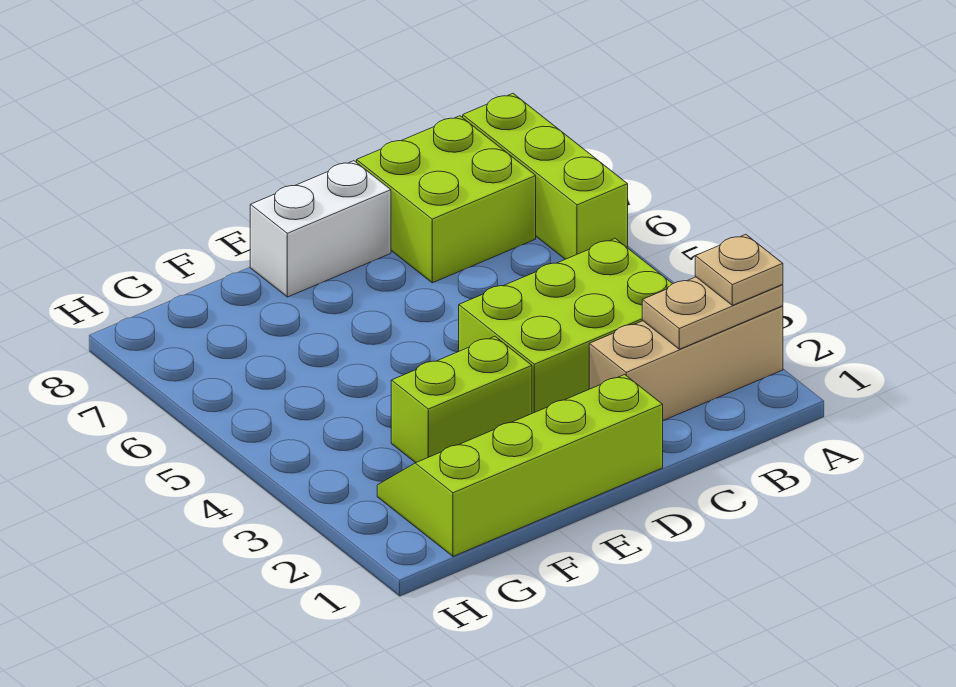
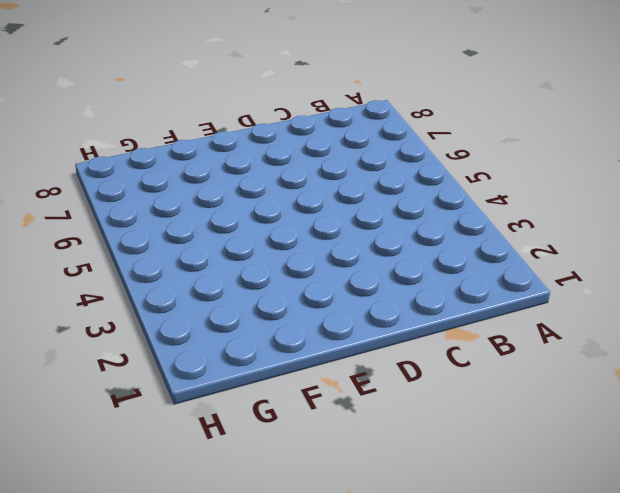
none -> tan brick A2:C2 level 1
none -> lime brick A6:A8 level 1

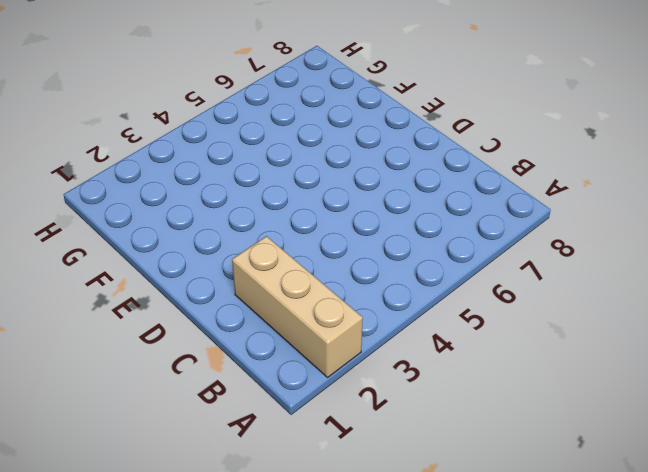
none -> lime brick A6:A8 level 1
none -> lime brick B3:D4 level 1

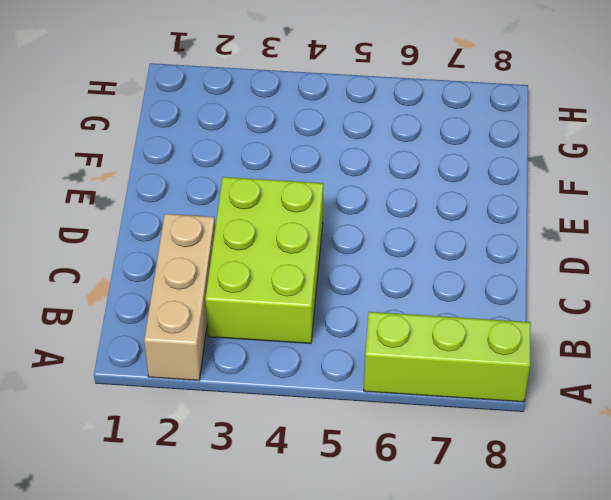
none -> lime brick B7:C8 level 1
none -> lime slope D1:G2 level 1 top 1

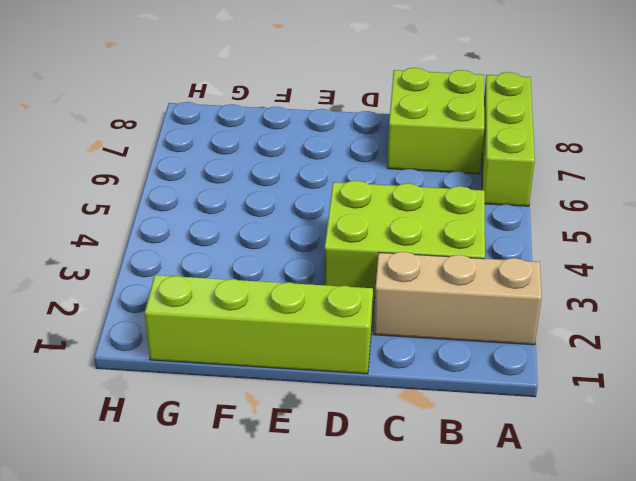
none -> white brick D8:E8 level 1
none -> lime brick E3:F3 level 1

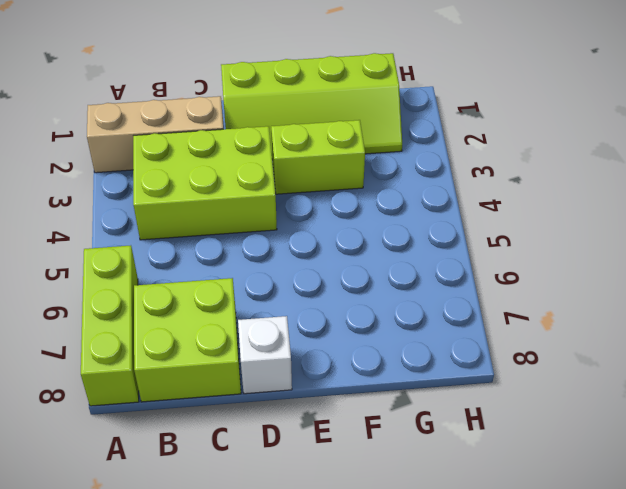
white brick D8 level 1 -> white brick D8:E8 level 1
none -> tan plate A2:B2 level 2
none -> tan plate A2 level 3

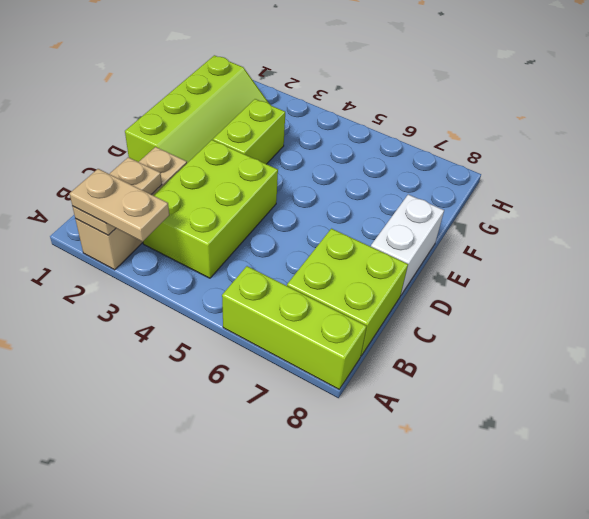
tan plate A2:A3 level 3 -> tan plate A2 level 3

